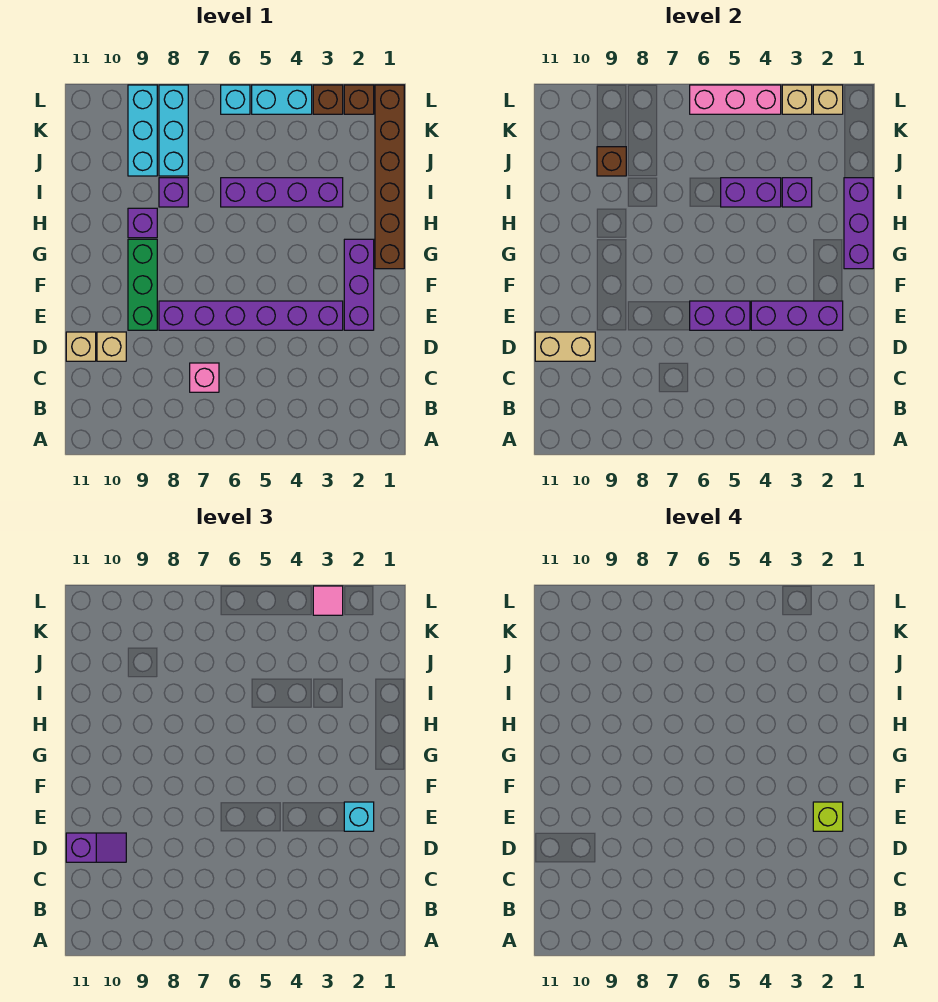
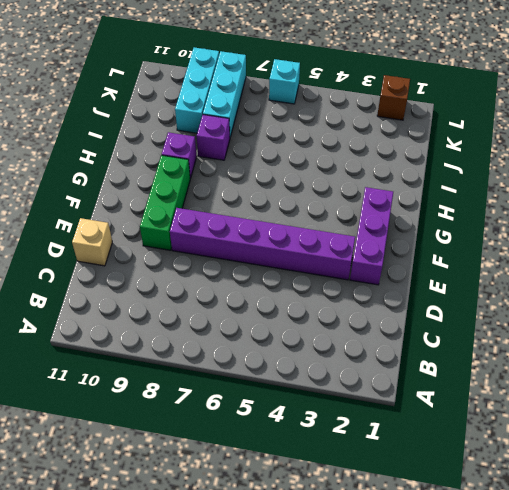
none -> pink brick C7 level 1
none -> tan brick D10 level 1
none -> brown brick G1:L1 level 1
none -> purple brick I3:I6 level 1

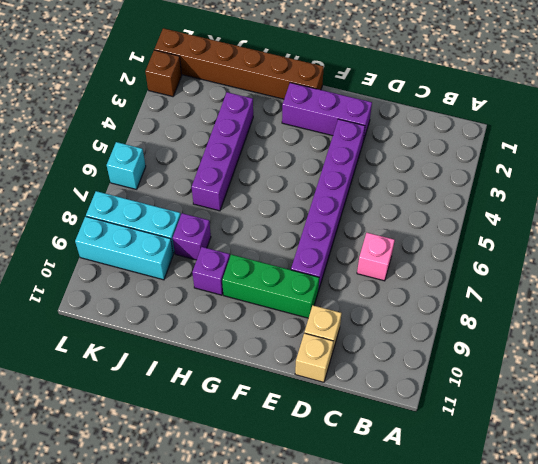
none -> brown brick L3 level 1
none -> cyan brick L4:L5 level 1
none -> tan brick D10:D11 level 2
none -> purple brick E2:E4 level 2

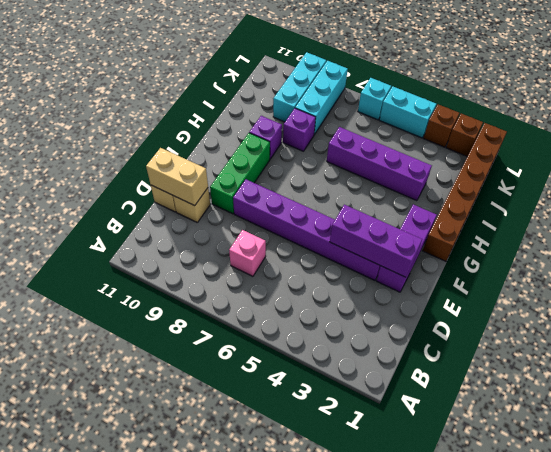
none -> purple brick E5:E6 level 2
none -> purple brick G1:I1 level 2
none -> purple brick I3 level 2
none -> purple brick I4:I5 level 2

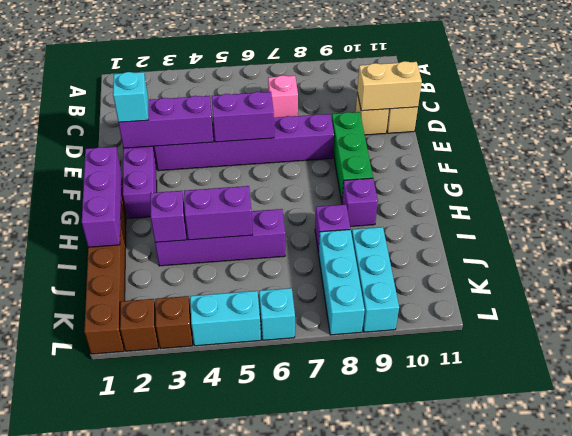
none -> brown brick J9 level 2
none -> tan brick L2 level 2
none -> tan brick L3 level 2
none -> pink brick L4:L6 level 2

